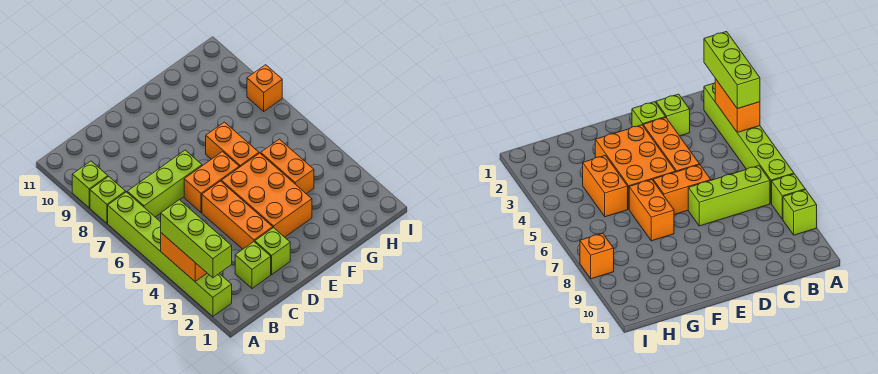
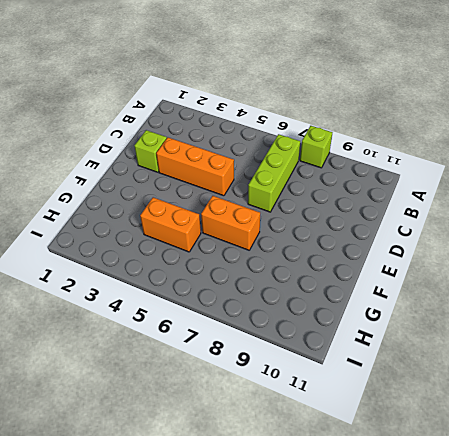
none -> lime brick A2:A7 level 1
none -> lime brick A9 level 1
none -> lime brick C2 level 1

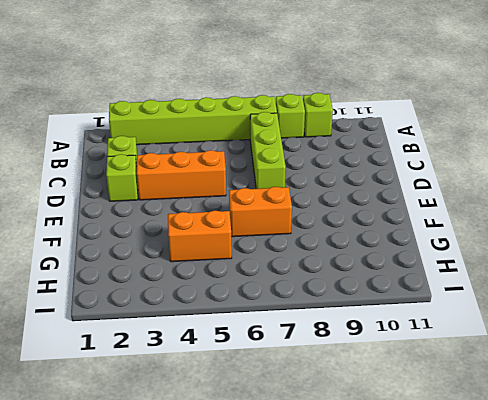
none -> orange brick D6:E6 level 1
none -> orange brick E3:F5 level 1
none -> orange brick I8 level 1

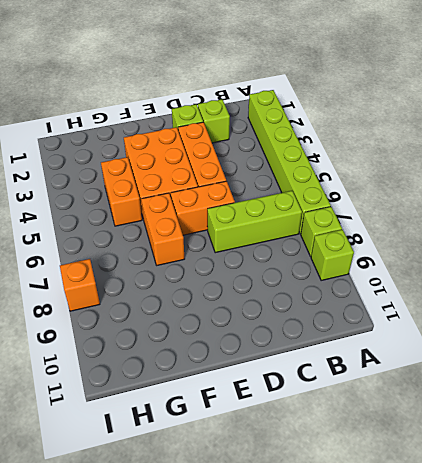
none -> orange brick A3:A4 level 2
none -> lime brick A2:A4 level 3

